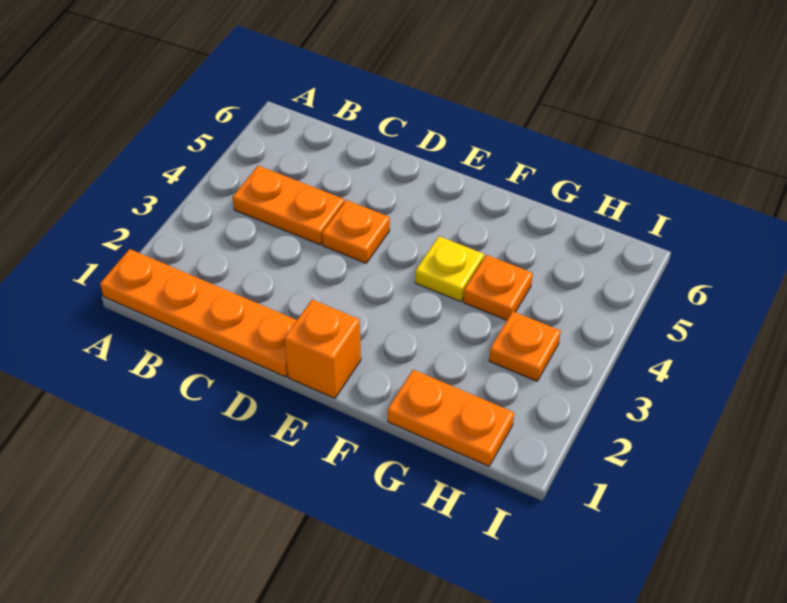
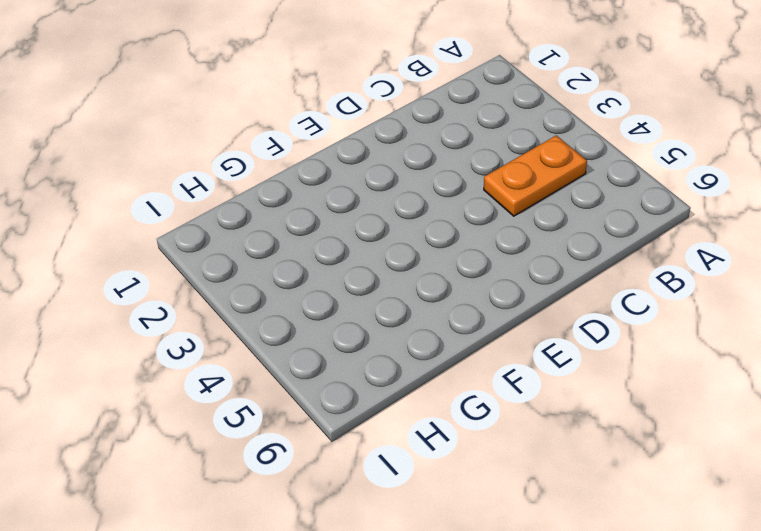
none -> orange plate A1:D1 level 1
none -> orange plate D4 level 1

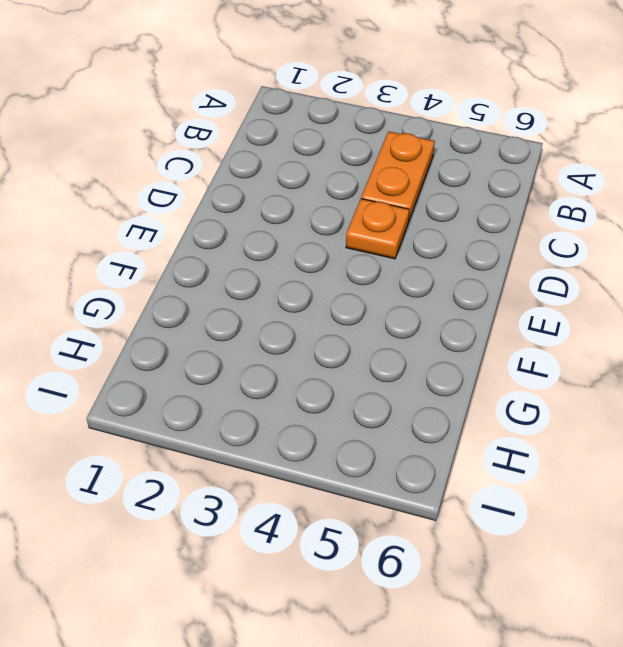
none -> orange plate A1:D1 level 1
none -> orange brick E1 level 1

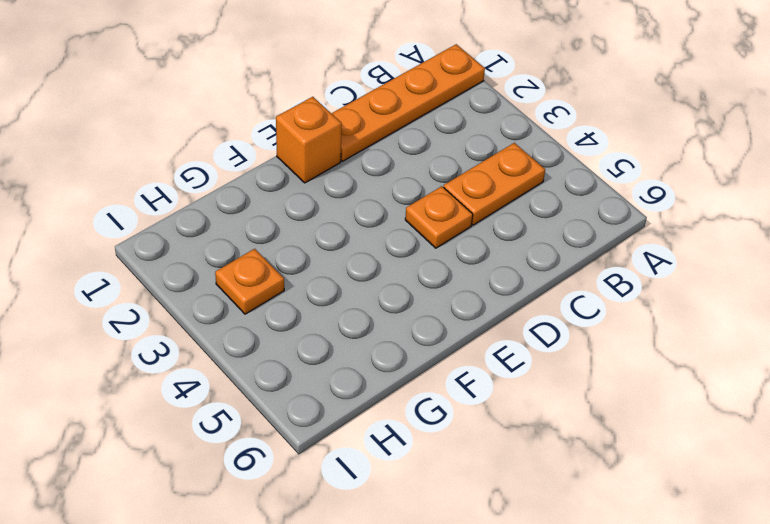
none -> yellow plate F4 level 1
none -> orange plate G1:H1 level 1

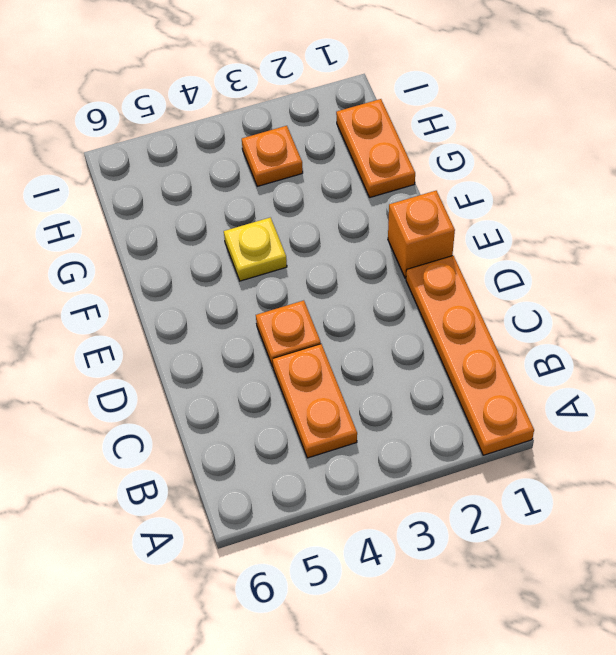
none -> orange plate G4 level 1

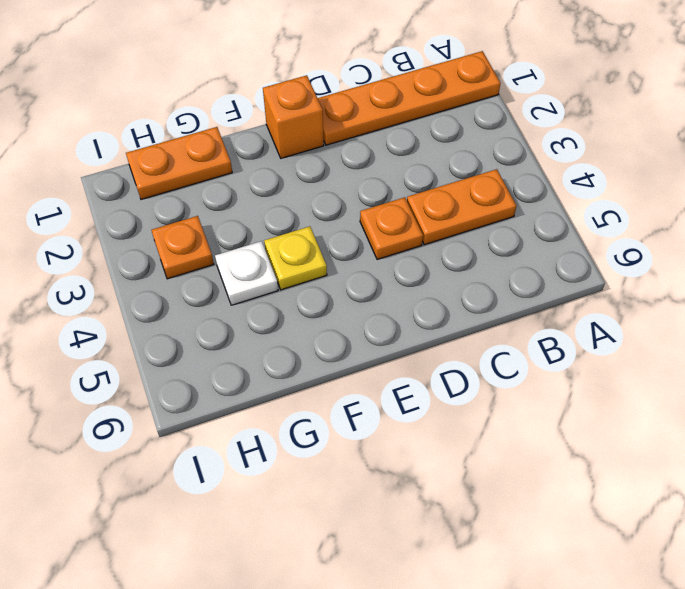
white plate G4 level 1 -> orange plate G4 level 1

